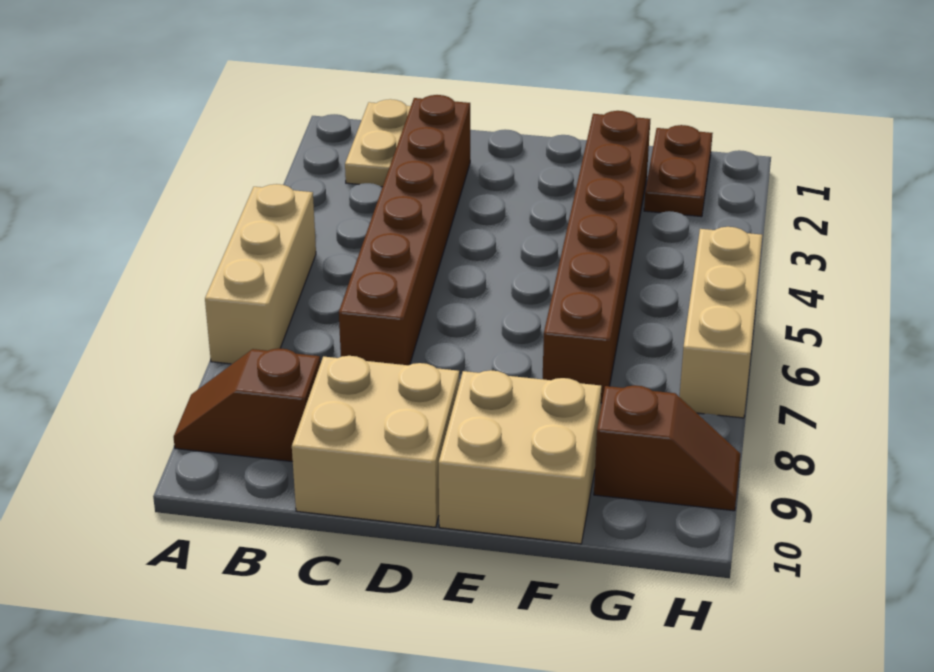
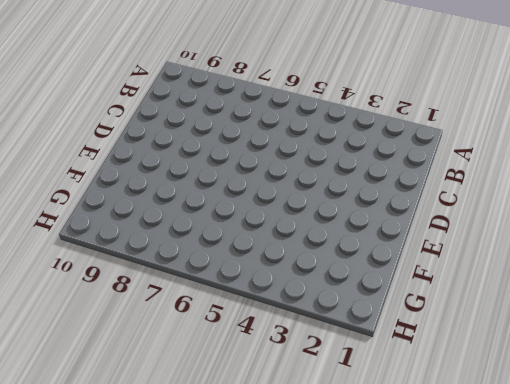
none -> tan brick A5:A7 level 1
none -> brown slope A9:B9 level 1 top B

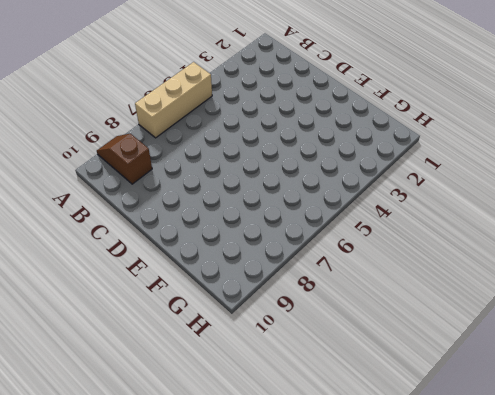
none -> tan plate B1:B2 level 1
none -> brown brick C2:C7 level 1

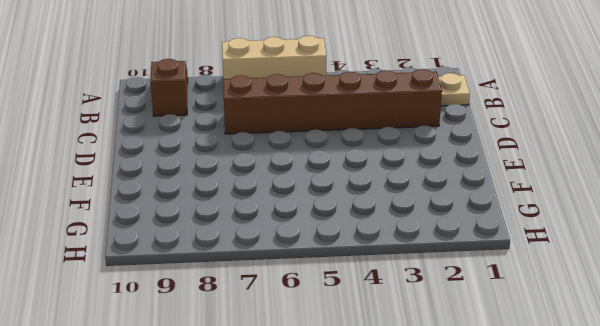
none -> tan brick C9:D10 level 1
none -> tan brick E9:F10 level 1

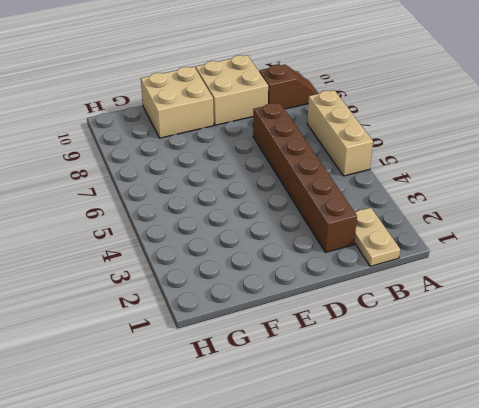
none -> brown brick F2:F7 level 1
none -> brown plate G1:G2 level 1

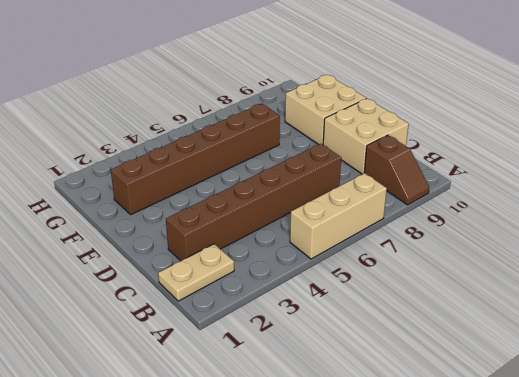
none -> brown plate G1:G2 level 1
none -> brown slope G9:H9 level 1 top G

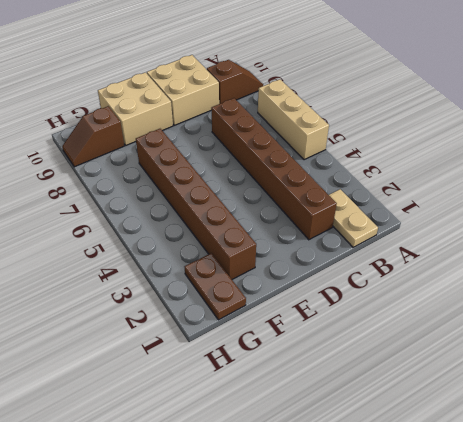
none -> tan brick H5:H7 level 1

